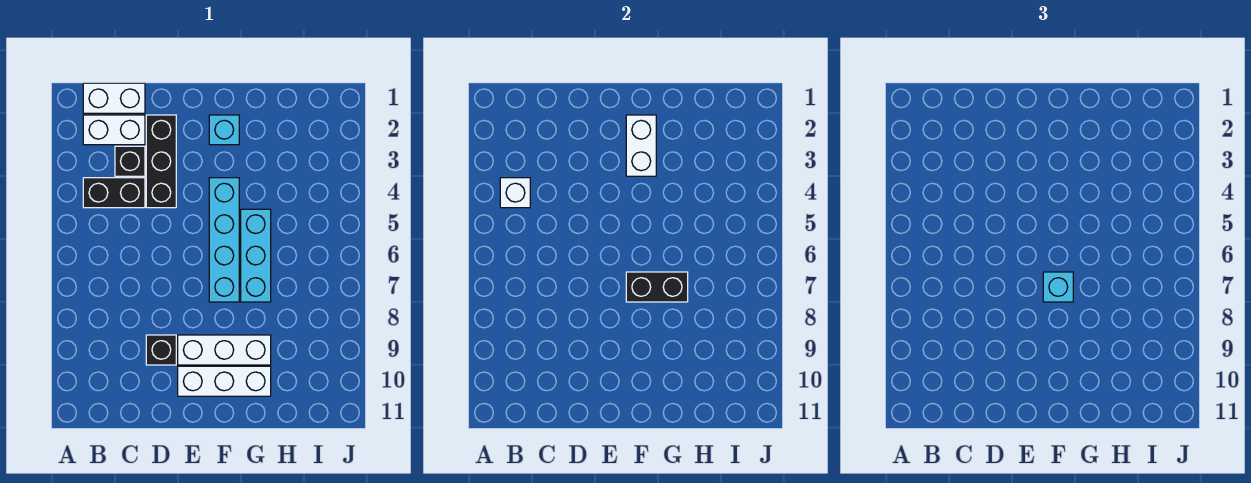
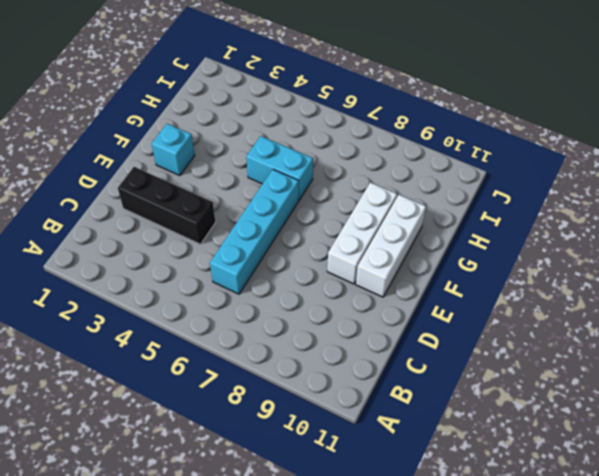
cyan brick C6:F6 level 1 -> cyan brick F4:F7 level 1
cyan brick G5:G6 level 1 -> cyan brick G5:G7 level 1
none -> white brick B1:C1 level 1
none -> white brick B2:C2 level 1
none -> black brick B4:C4 level 1

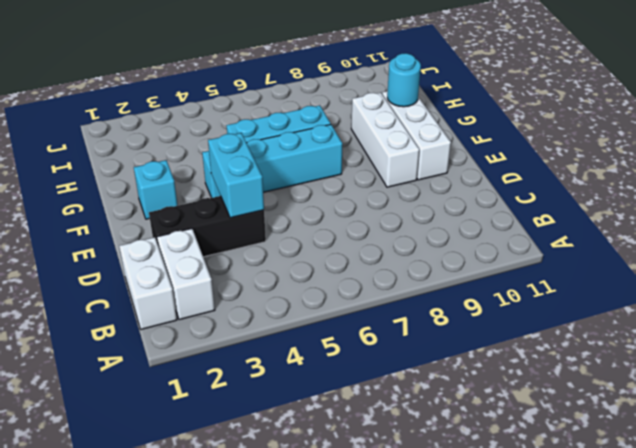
cyan brick D4:E4 level 2 -> none
cyan round brick G10 level 2 -> none
none -> black brick B4:C4 level 1
none -> black brick C3 level 1
none -> black brick D9 level 1

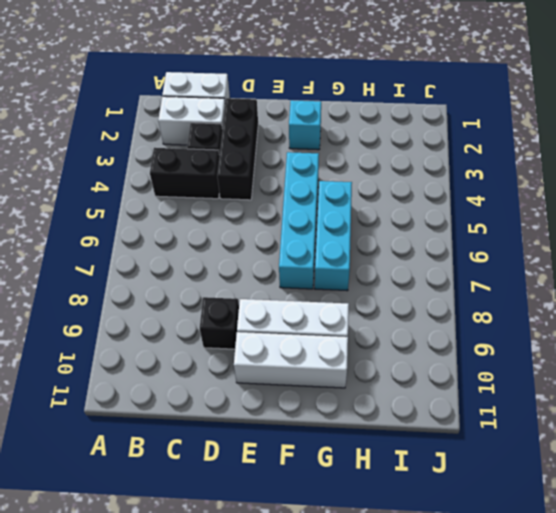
none -> white brick B4 level 2
none -> white brick F2:F3 level 2
none -> black brick F7:G7 level 2

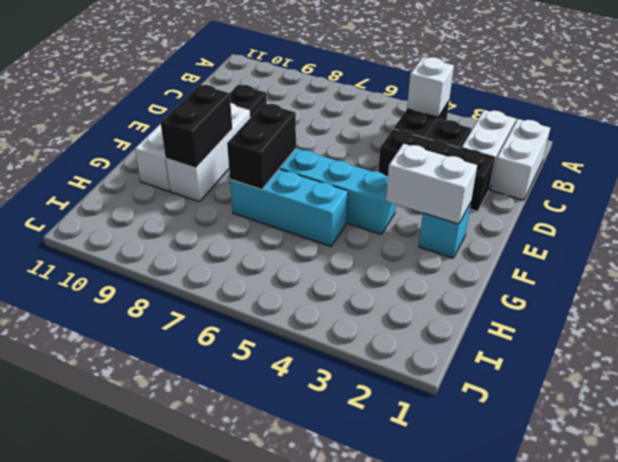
black brick F9:G9 level 2 -> none
none -> cyan brick F7 level 3

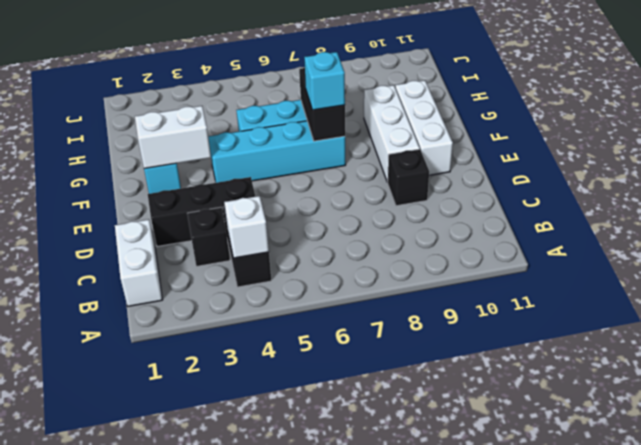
none -> white brick B2:C2 level 1

